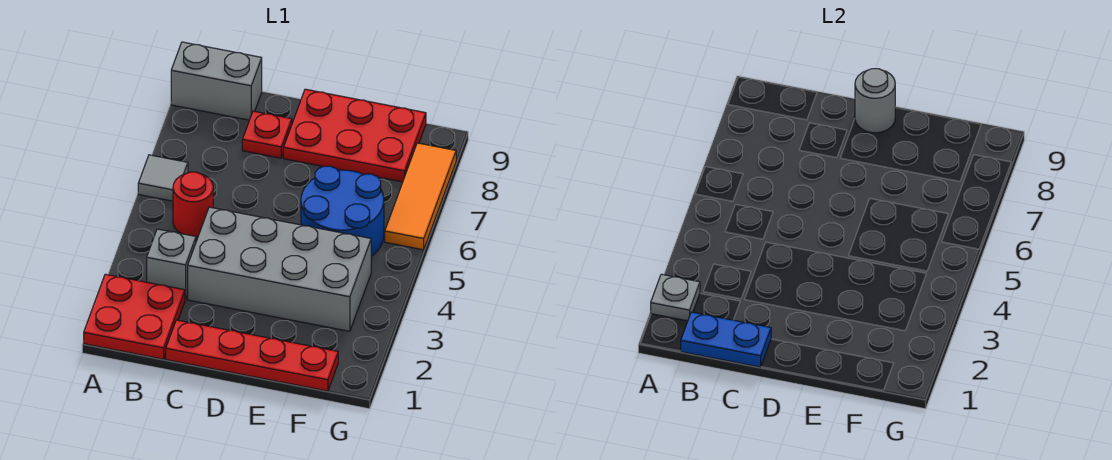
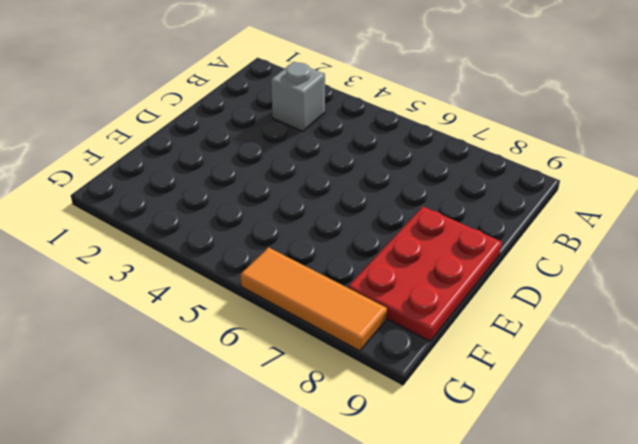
none -> red plate A1:B2 level 1
none -> grey tile A6 level 1
none -> grey brick A9:B9 level 1

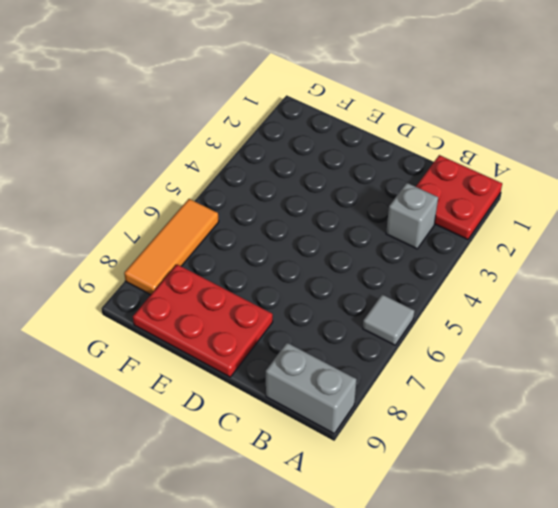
none -> red round brick B5 level 1
none -> red plate C1:F1 level 1
none -> grey brick C3:F4 level 1

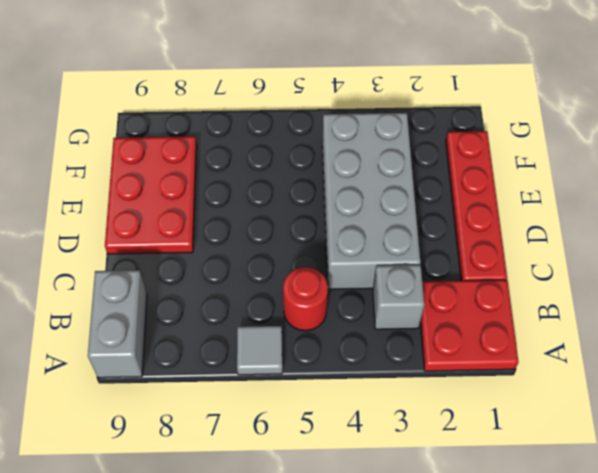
none -> red plate C8 level 1
none -> blue round brick E5:F6 level 1
none -> orange tile G6:G8 level 1

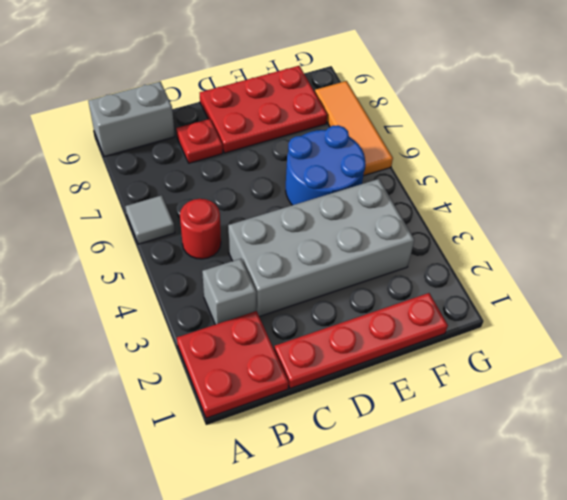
none -> grey plate A2 level 2
none -> blue plate B1:C1 level 2
none -> grey round brick D9 level 2

